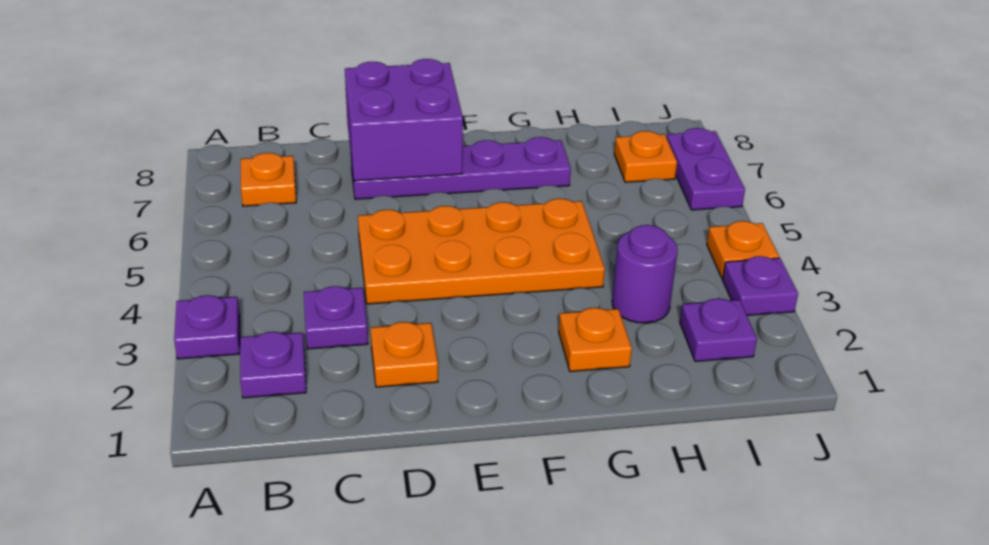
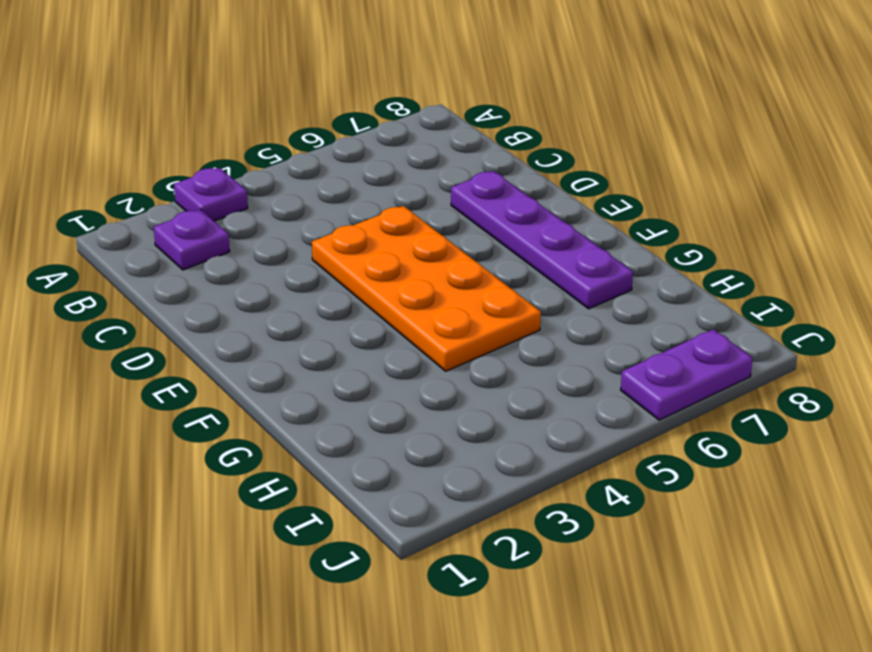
none -> orange plate B7 level 1
none -> purple plate C3 level 1
none -> orange plate D2 level 1

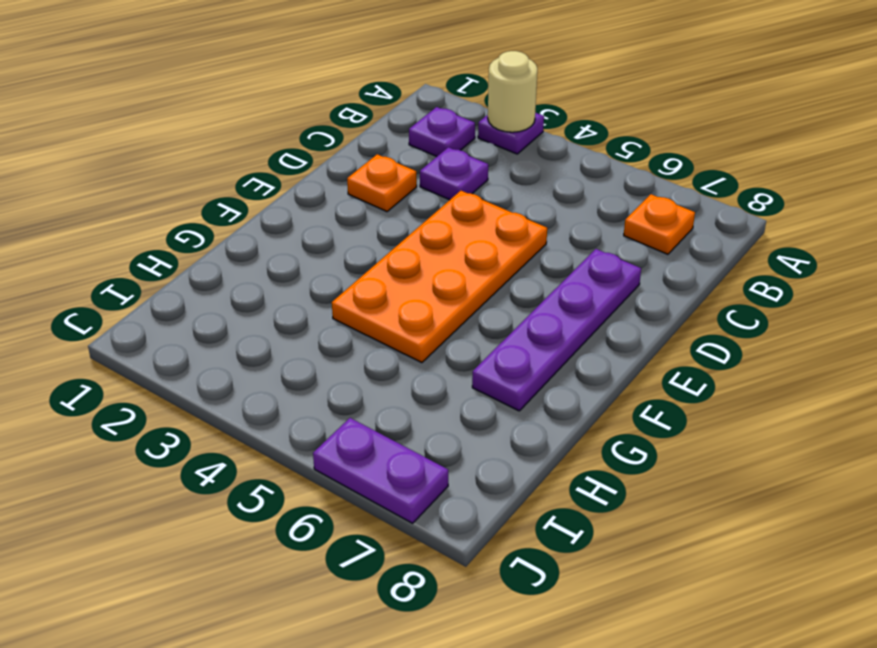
tan round brick A3 level 2 -> none
none -> orange plate G2 level 1
none -> purple round brick H3 level 1
none -> purple plate I2 level 1

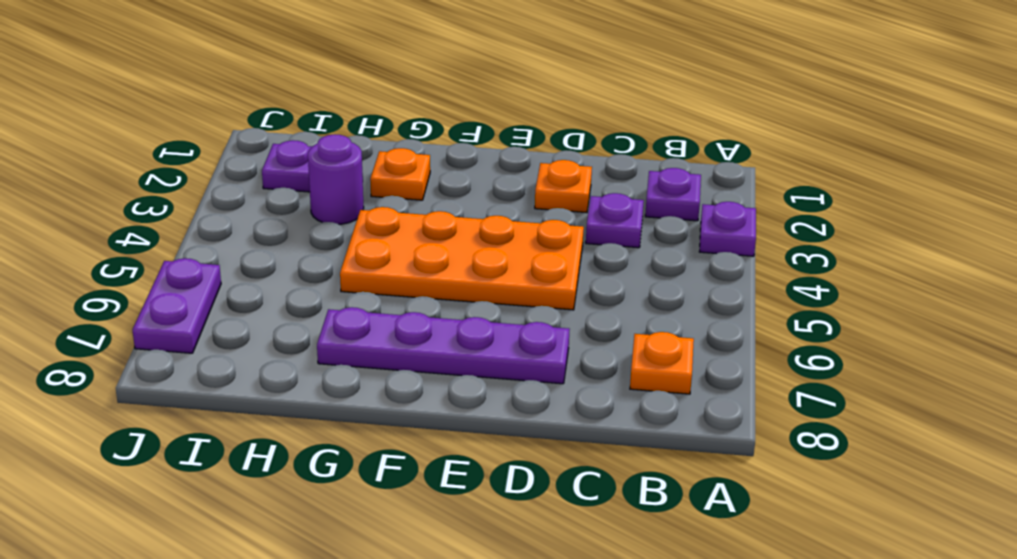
none -> orange plate I7 level 1
none -> purple plate J3 level 1
none -> orange plate J4 level 1

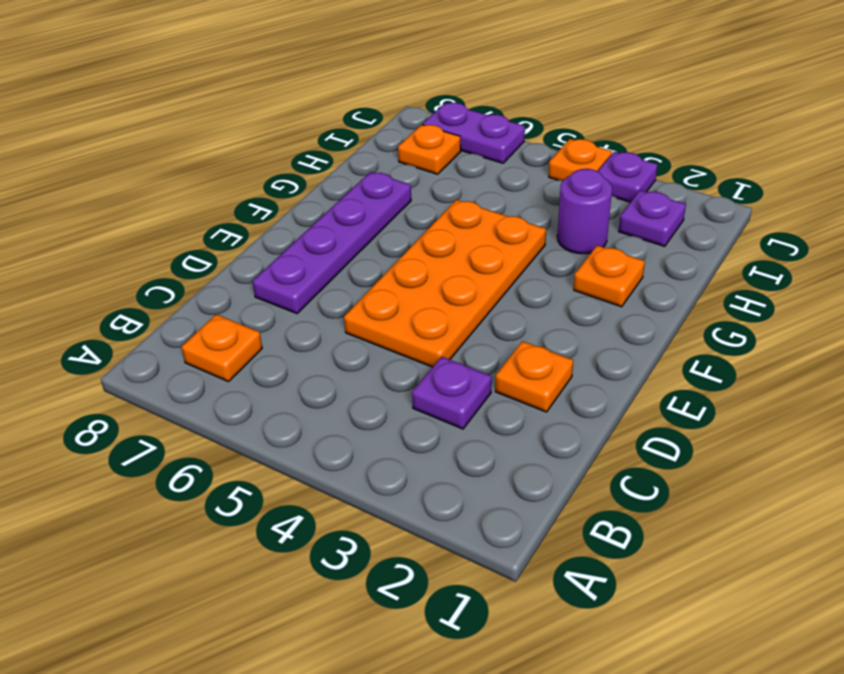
none -> purple plate A3 level 1
none -> purple plate B2 level 1
none -> purple brick D7:E8 level 2

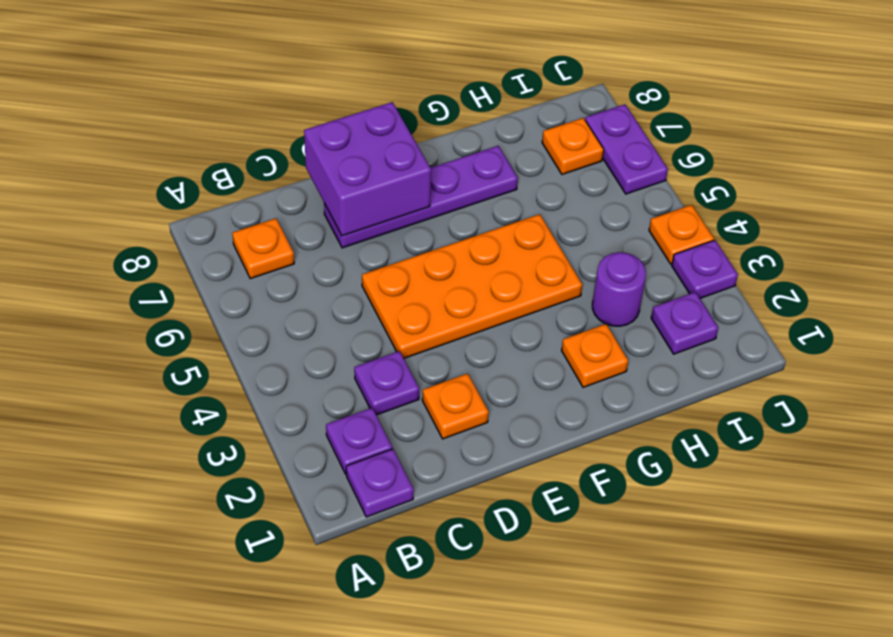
purple plate B1 level 1 -> purple plate A3 level 1

